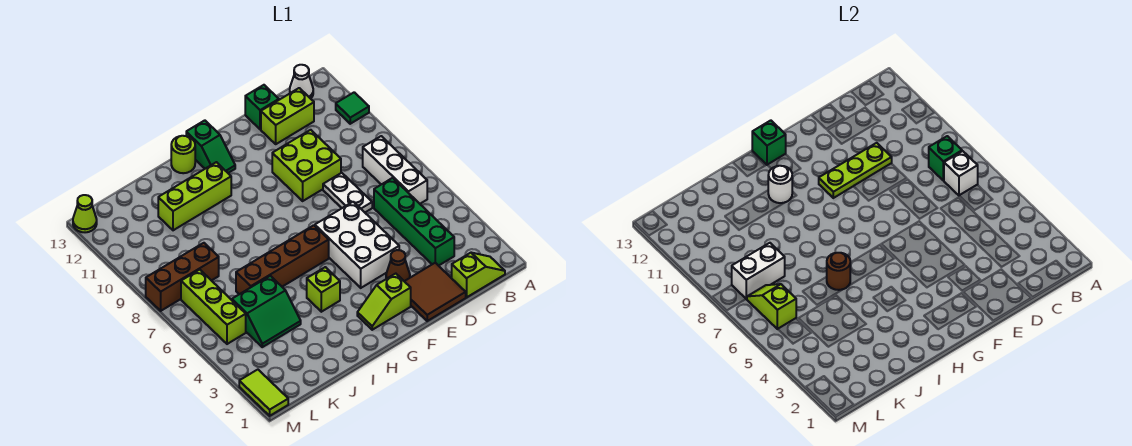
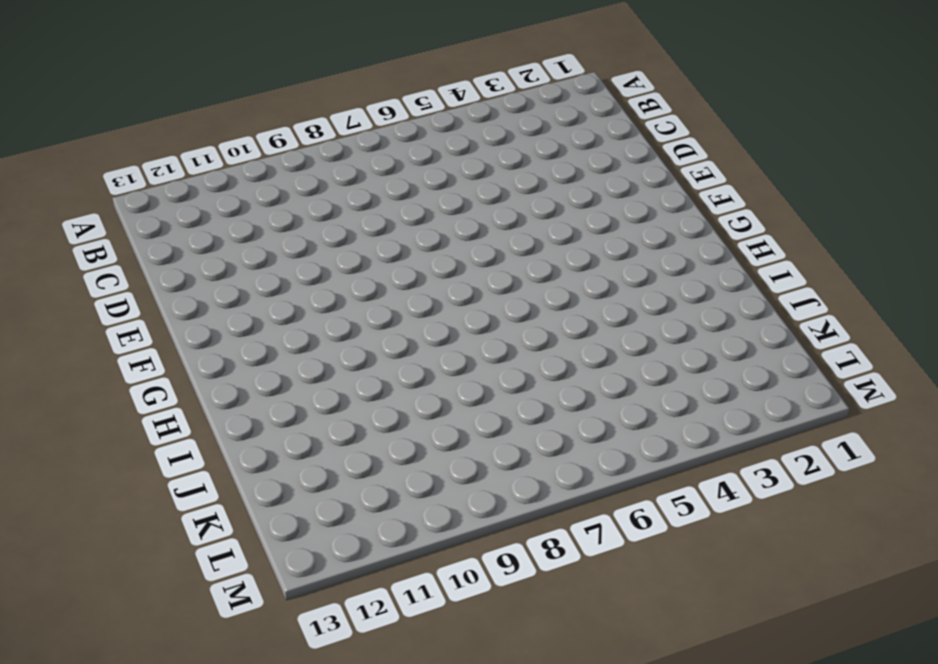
none -> green tile A11 level 1
none -> lime slope B1:C1 level 1 top C
none -> white brick B6:B8 level 1
none -> white cone B13 level 1

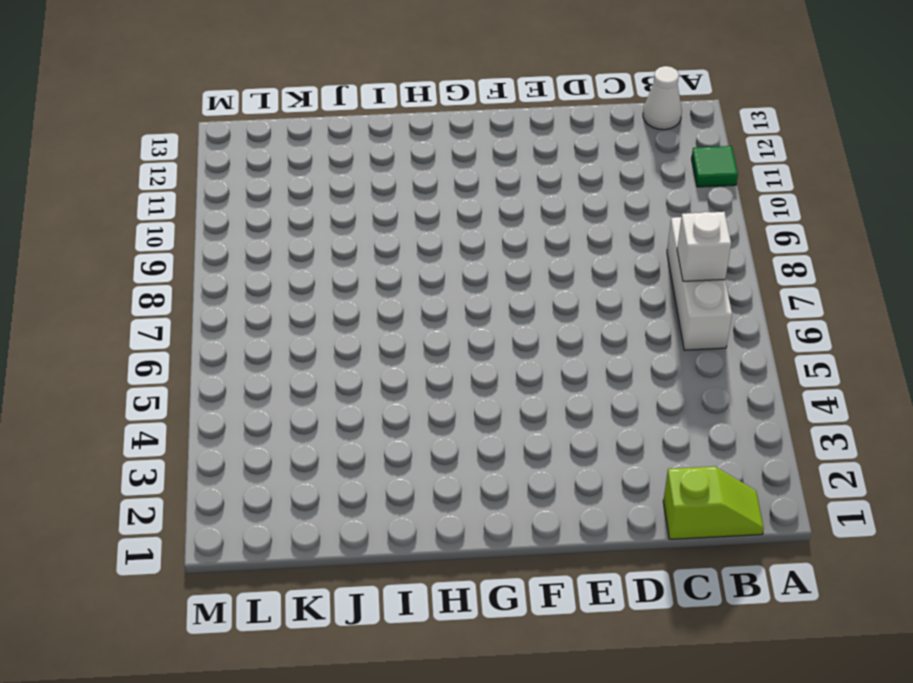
none -> green brick C3:C6 level 1
none -> lime brick C12:D12 level 1
none -> brown tile D1:E2 level 1
none -> white plate D7:D8 level 1

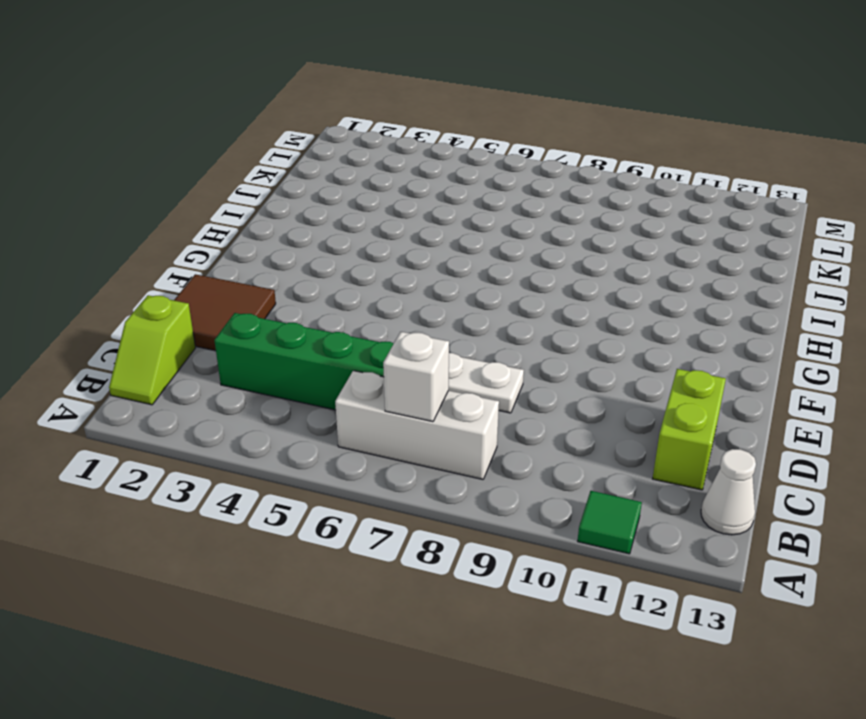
none -> lime brick D9:E10 level 1
none -> green brick D13 level 1
none -> brown cone E3 level 1
none -> white brick E4:F6 level 1

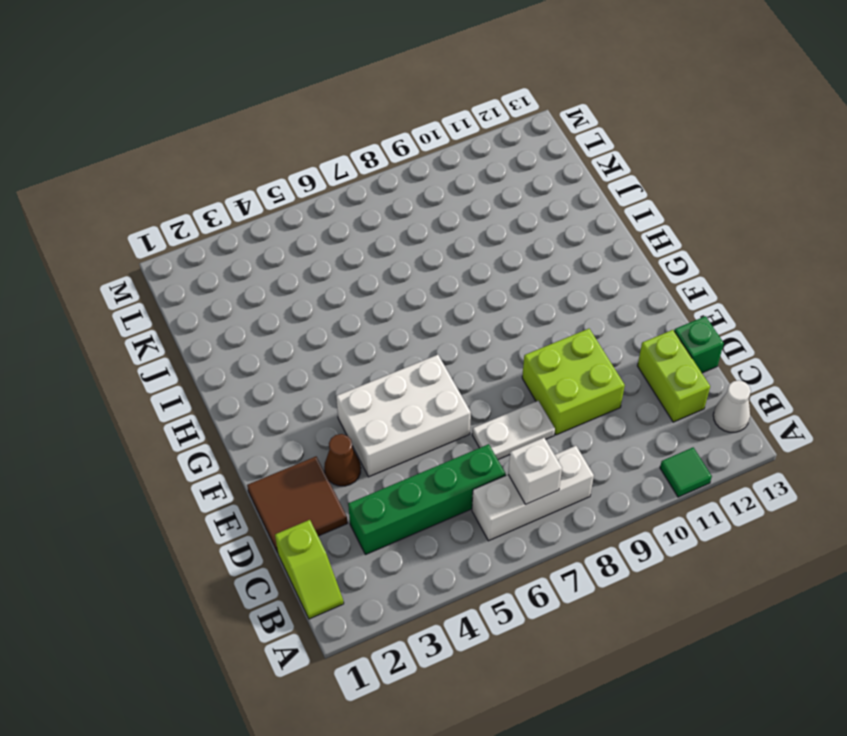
none -> lime slope F2:G2 level 1 top F
none -> brown brick G6:J6 level 1
none -> green slope G12:G13 level 1 top 13
none -> lime brick H4 level 1

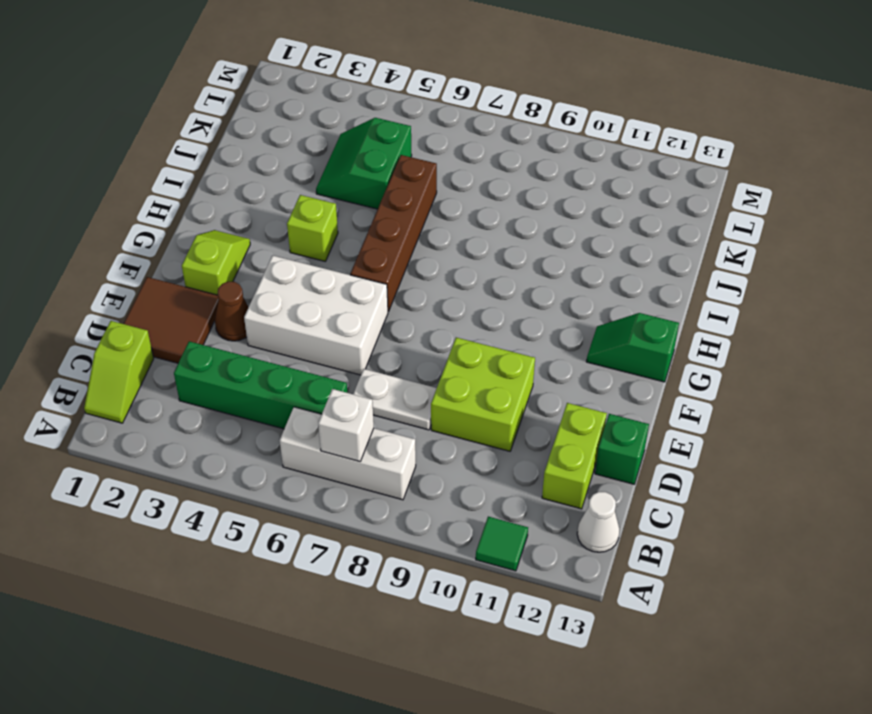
none -> lime brick H11:J11 level 1
none -> lime round brick H13 level 1
none -> brown brick K8:M8 level 1
none -> lime brick L5:L7 level 1

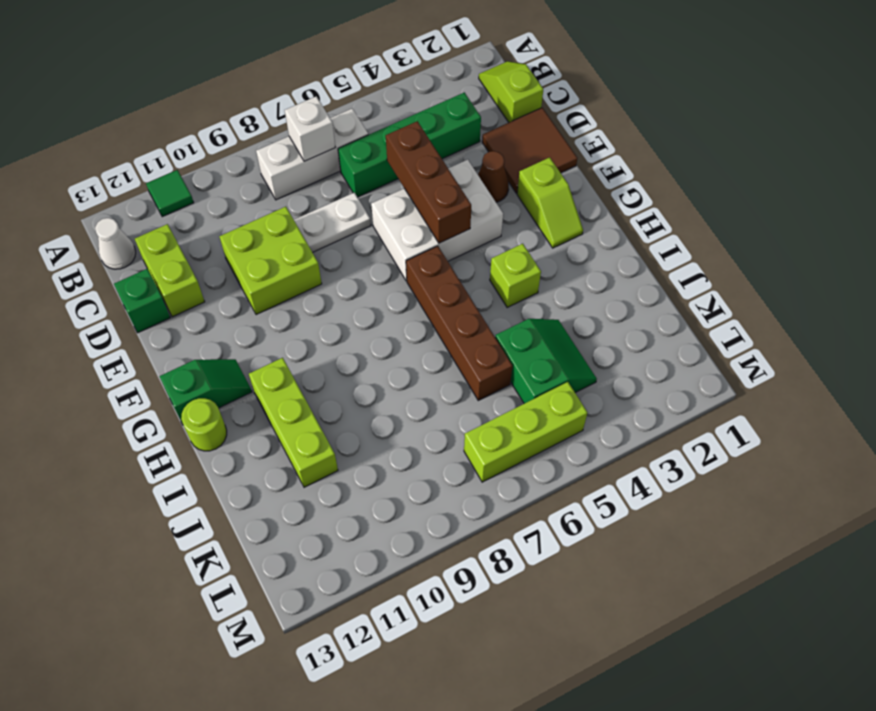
brown brick D5:F5 level 2 -> brown brick K8:M8 level 1
none -> lime tile M1:M2 level 1
none -> lime cone M13 level 1
none -> green brick B8 level 2
none -> lime plate D10:F10 level 2

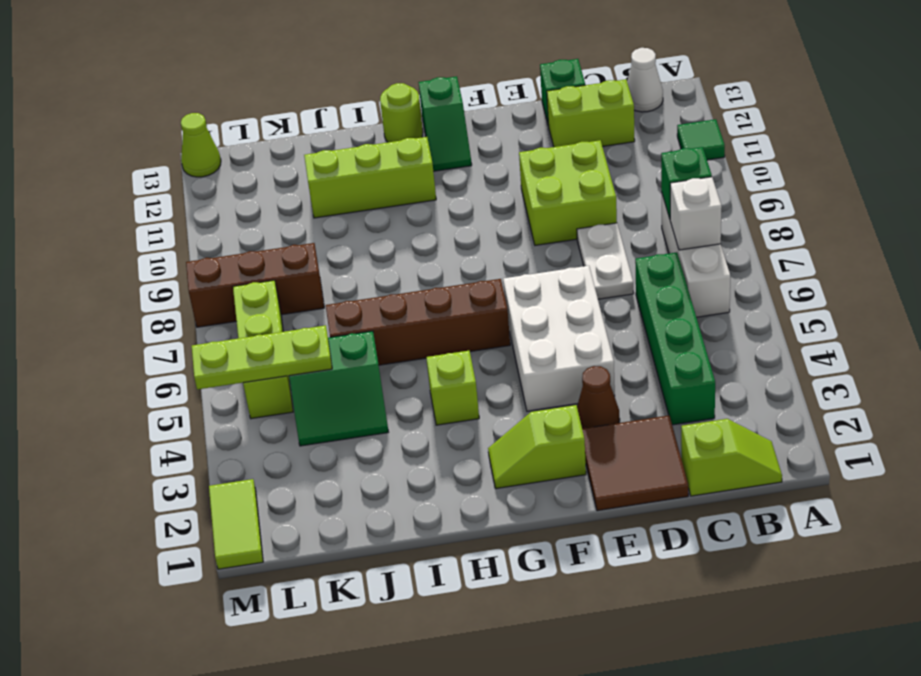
lime plate K5:M5 level 2 -> lime plate D10:F10 level 2
none -> green brick G13 level 2
none -> white round brick H11 level 2
none -> brown round brick I6 level 2
none -> white brick K8:L8 level 2

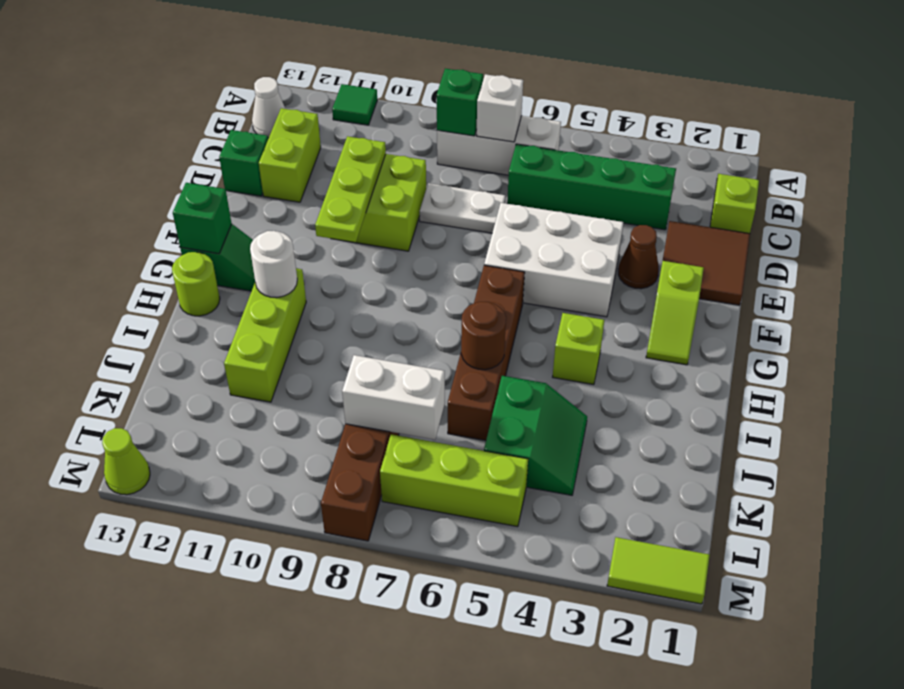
white brick K7:K8 level 2 -> white brick K8:L8 level 2
none -> lime slope L6:L7 level 2 top 6

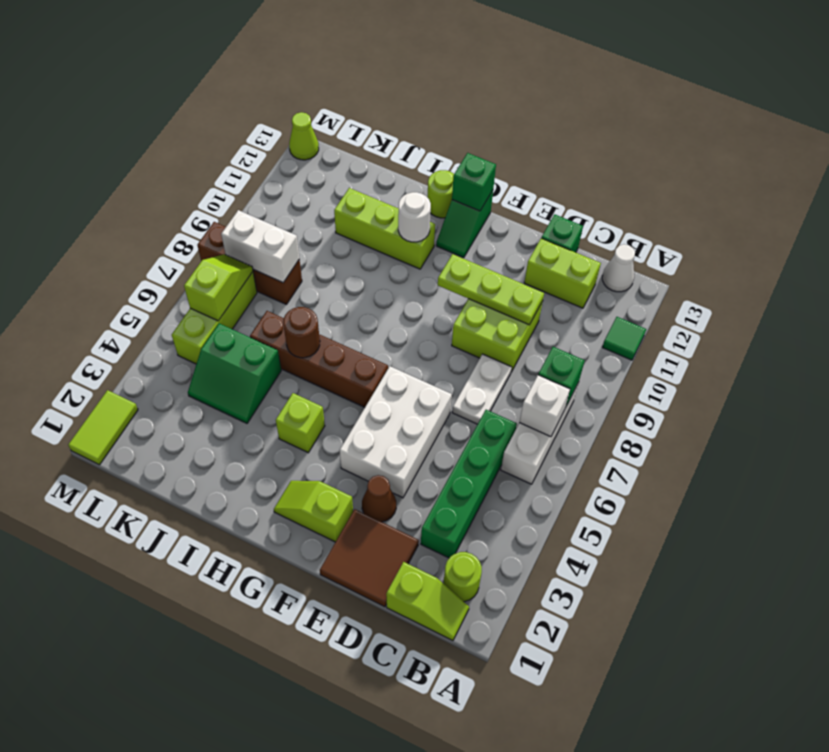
lime round brick B2 level 1 -> none

